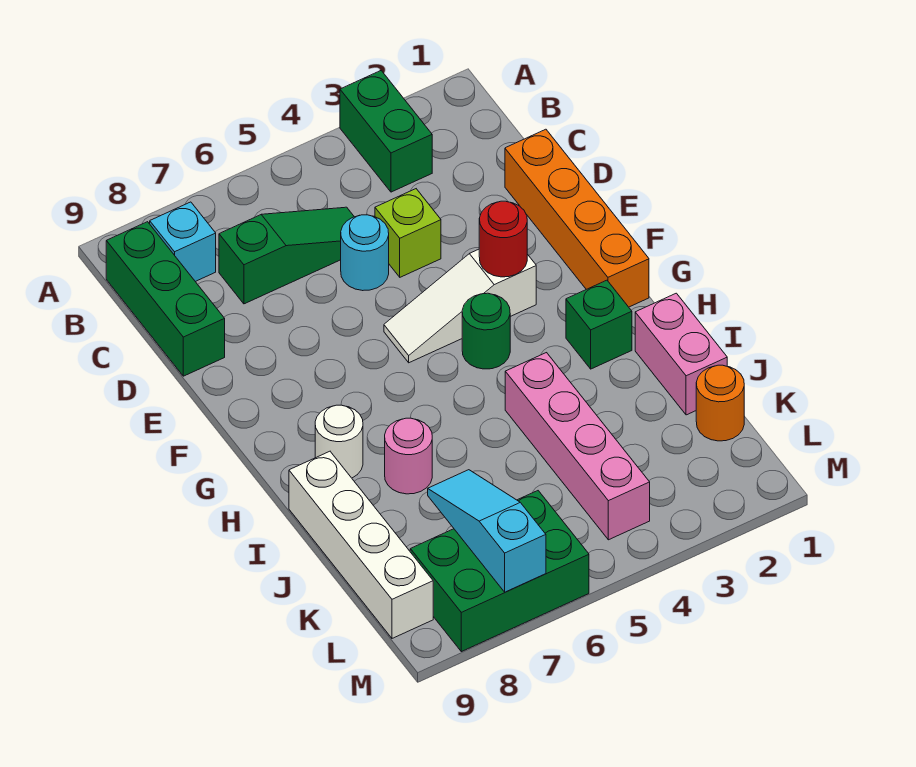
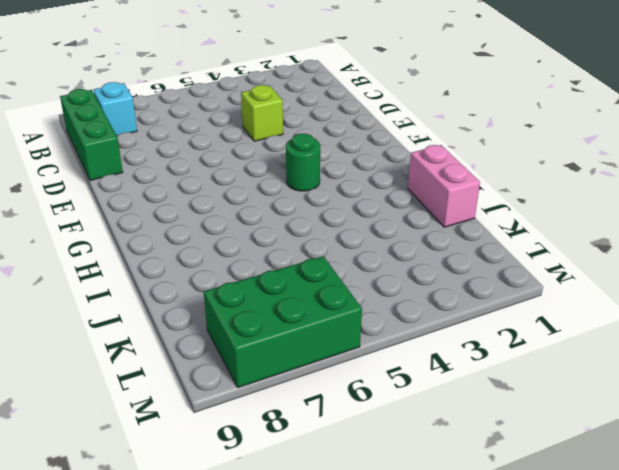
none -> green brick A3:B3 level 1
none -> green slope C5:C7 level 1 top 7
none -> orange brick D1:G1 level 1

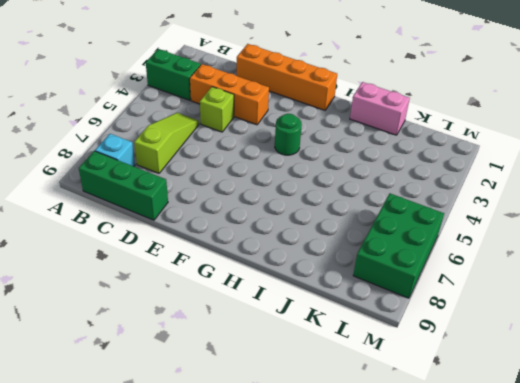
orange brick C3:E3 level 1 -> none
lime slope C5:C7 level 1 top 7 -> green slope C5:C7 level 1 top 7
none -> cyan round brick D5 level 1
none -> white slope F3:F5 level 1 top 3
none -> green brick H2 level 1

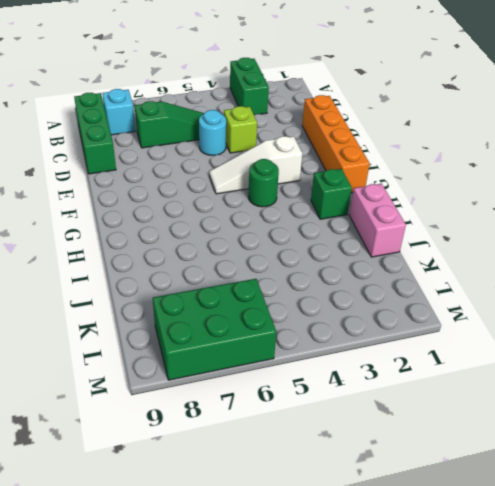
none -> white round brick H8 level 1
none -> pink brick I4:L4 level 1
none -> pink round brick I7 level 1

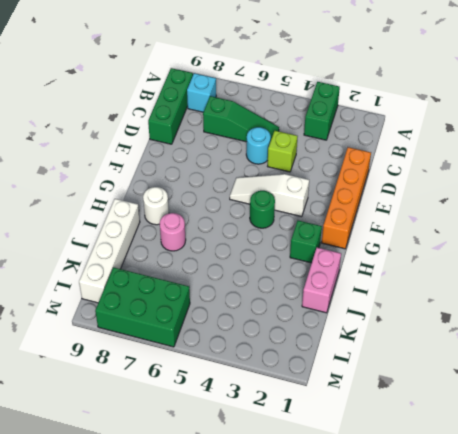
none -> pink brick I4:L4 level 1
none -> orange round brick K1 level 1
none -> red round brick F3 level 2

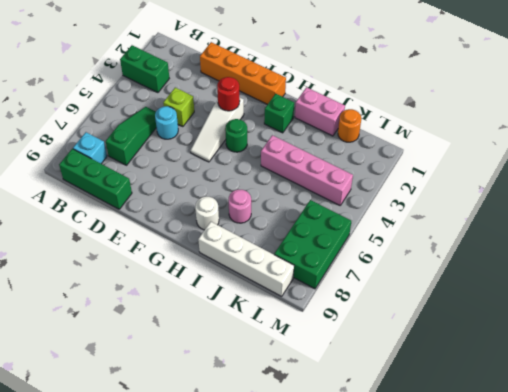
none -> cyan slope K7:M7 level 2 top M

